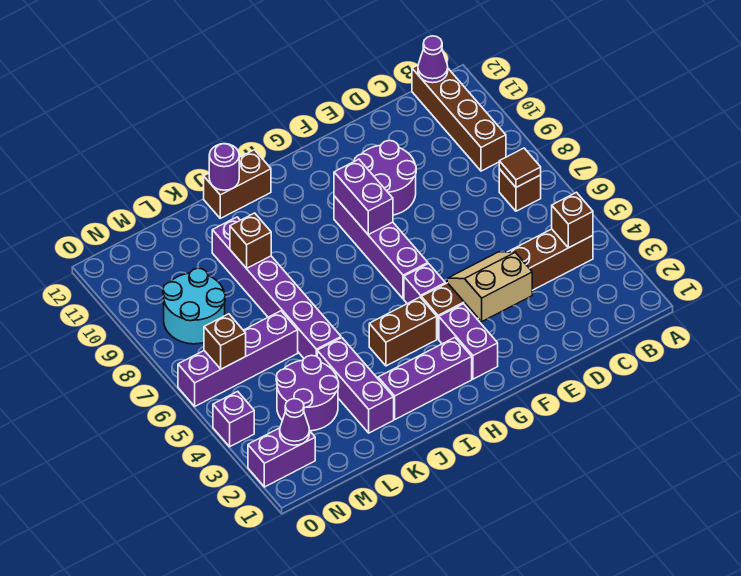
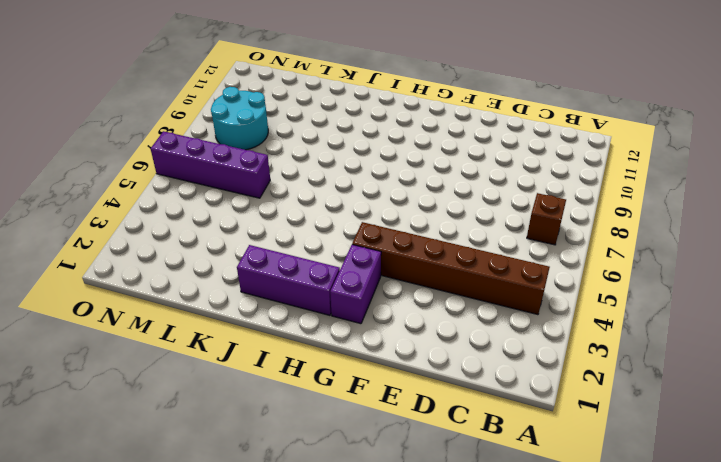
none -> brown brick B9:B12 level 1
none -> purple round brick E9:F10 level 1
none -> purple brick G5 level 1

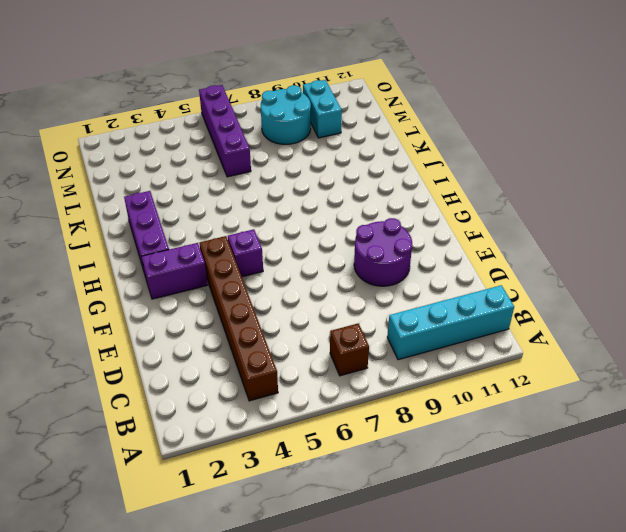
cyan brick B9:B12 level 1 -> brown brick B9:B12 level 1
cyan brick M10:N10 level 1 -> none
none -> purple brick G6:G9 level 1
none -> brown brick H4:I4 level 1
none -> brown brick I12:J12 level 1

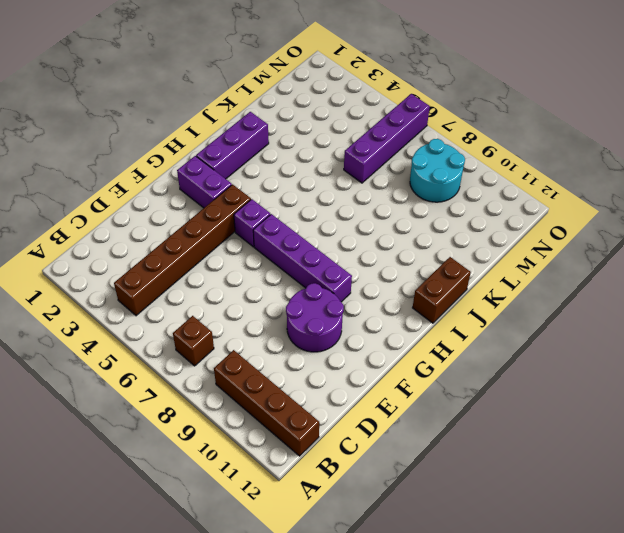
none -> brown brick H4:I4 level 1
none -> purple brick K2:K4 level 1
none -> purple brick K5:K10 level 1

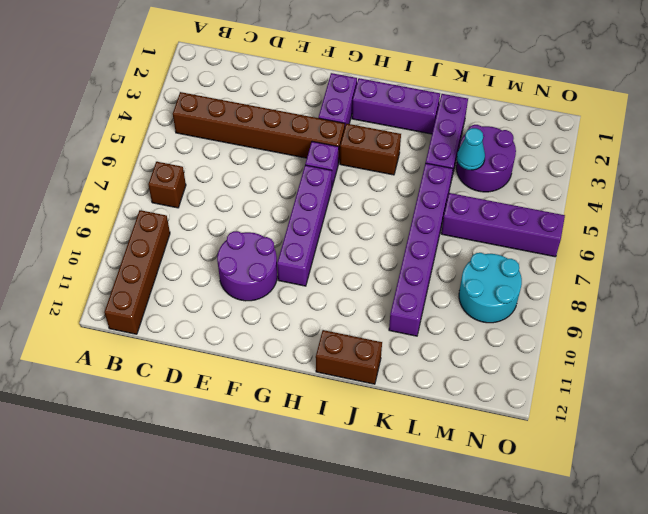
cyan cone L4 level 2 -> none
none -> purple brick N2:O2 level 1
none -> purple brick O4 level 1
none -> brown brick B4 level 2

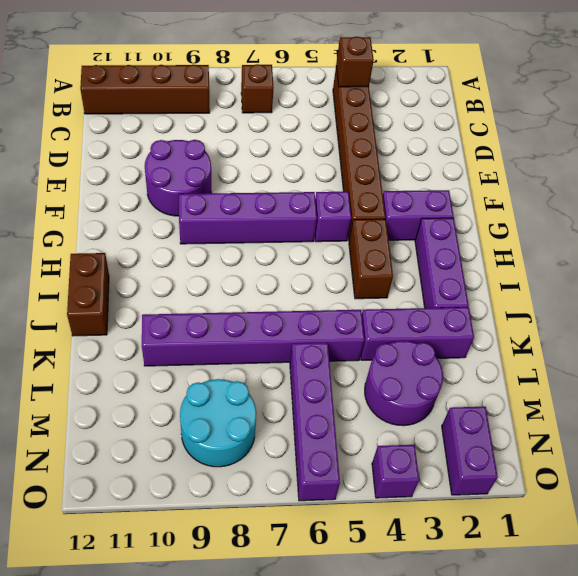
none -> brown tile B7 level 2
none -> purple cone B12 level 2
none -> tan slope E3:F4 level 2 top 3

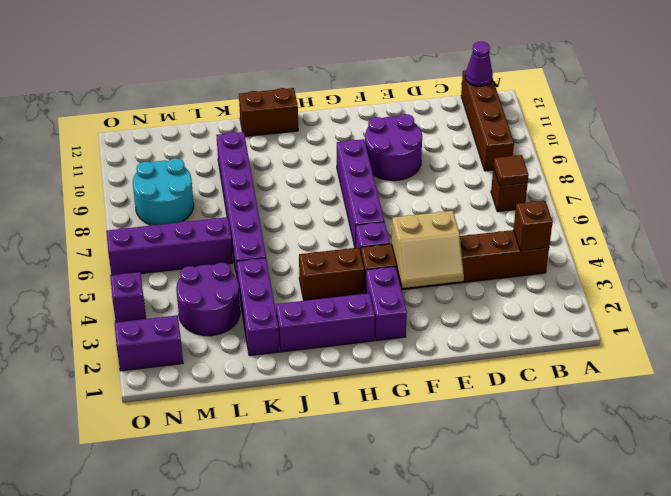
tan slope E3:F4 level 2 top 4 -> tan slope E3:F4 level 2 top 3
none -> purple brick G8:G9 level 2
none -> purple round brick J12 level 2
none -> brown brick K9 level 2

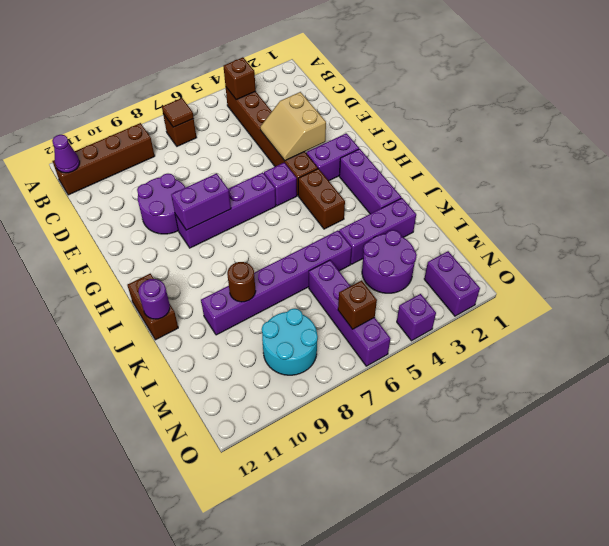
brown round brick K9 level 2 -> brown brick K9 level 2
none -> purple cone N2 level 2

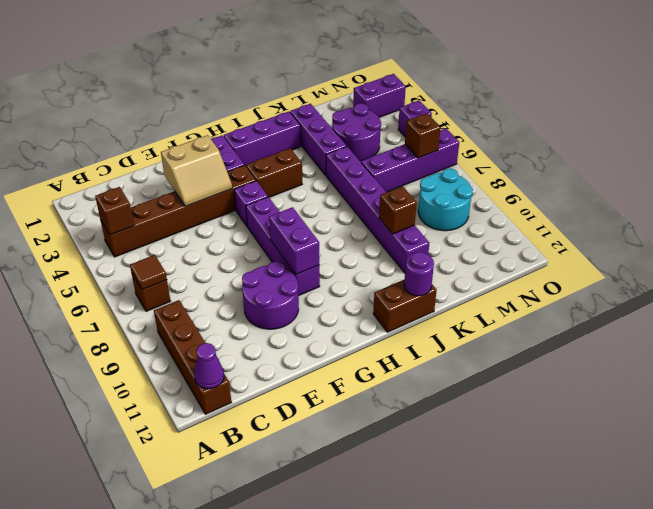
none -> purple cone N2 level 2

